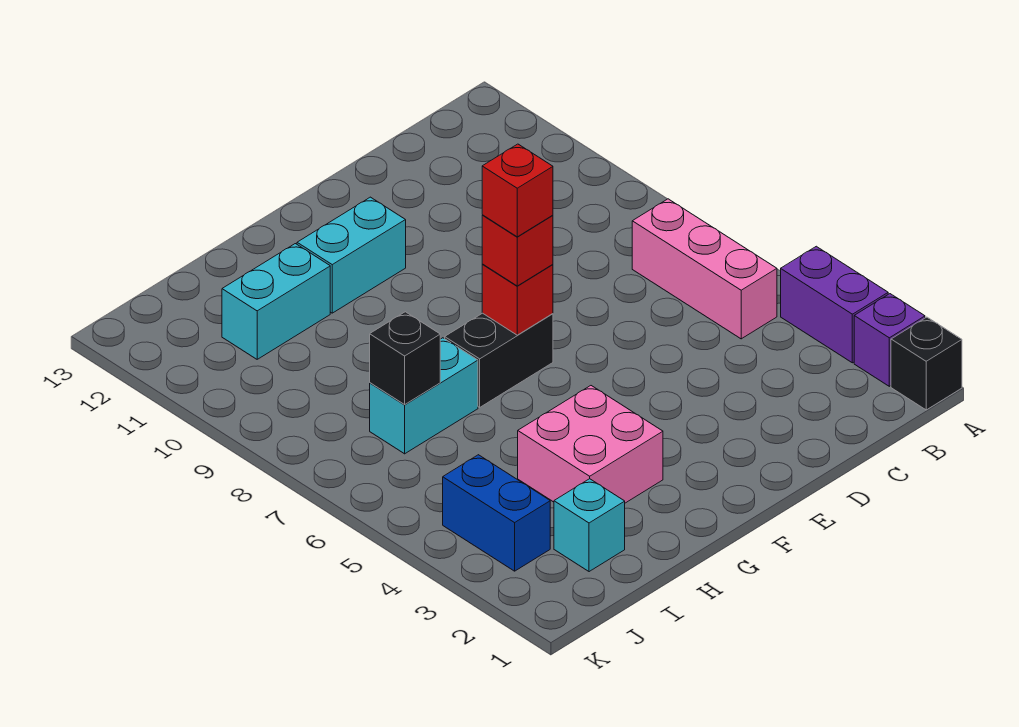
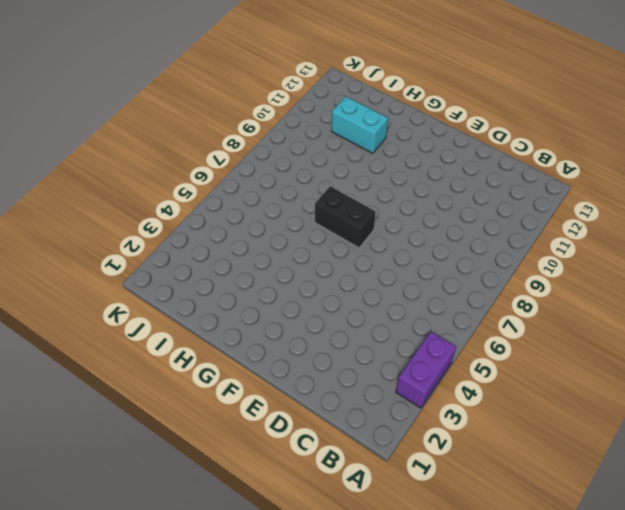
none -> black brick A1 level 1
none -> purple brick A2 level 1
none -> pink brick B5:B7 level 1

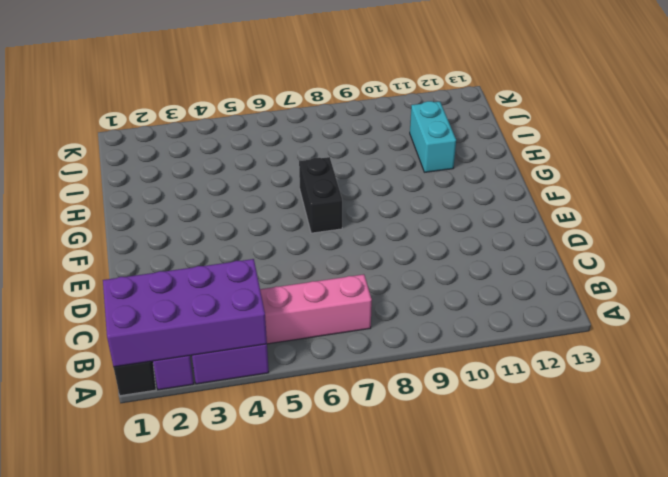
purple brick A1:B4 level 2 -> none
none -> cyan brick F11:G11 level 1
none -> pink brick G3:H4 level 1
none -> cyan brick H7:I7 level 1

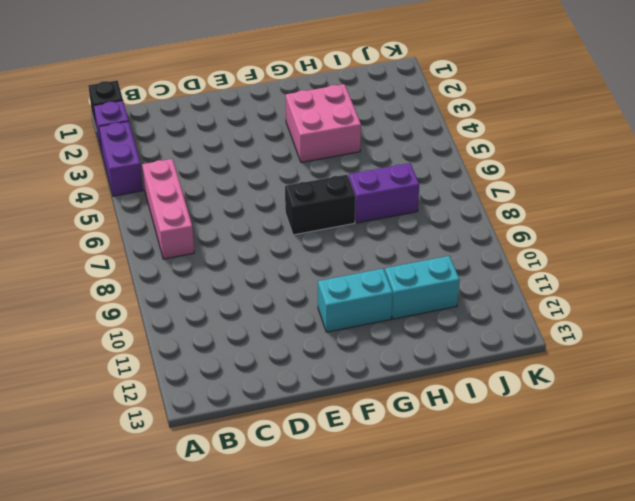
purple brick H7:I7 level 1 -> cyan brick H7:I7 level 1
none -> cyan brick I2 level 1
none -> blue brick J3:J4 level 1
none -> red brick F7 level 2

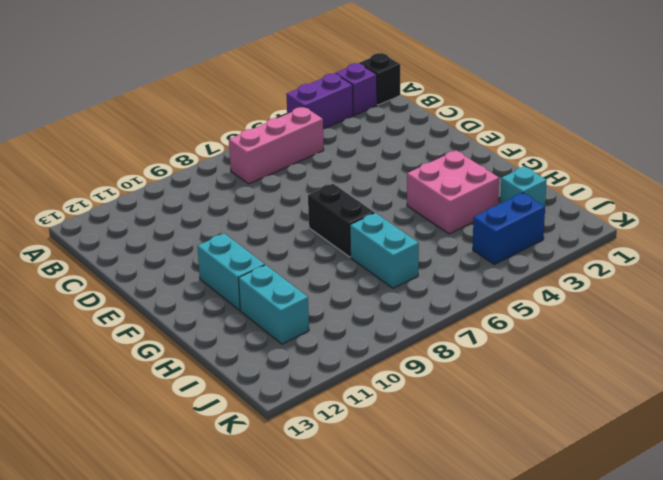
none -> red brick F7 level 2
none -> black brick I7 level 2
none -> red brick F7 level 3

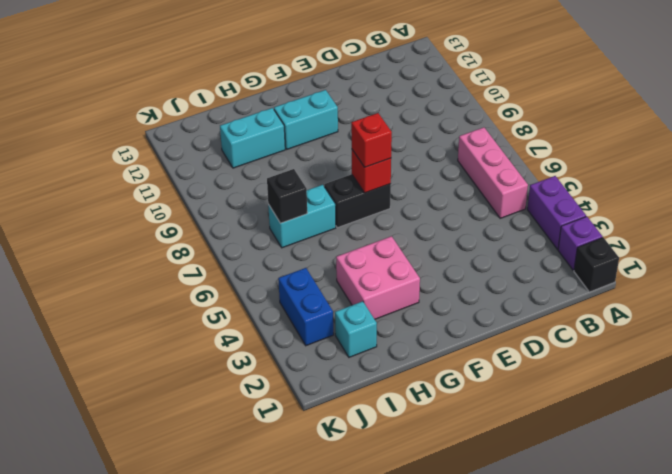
none -> red brick F7 level 4

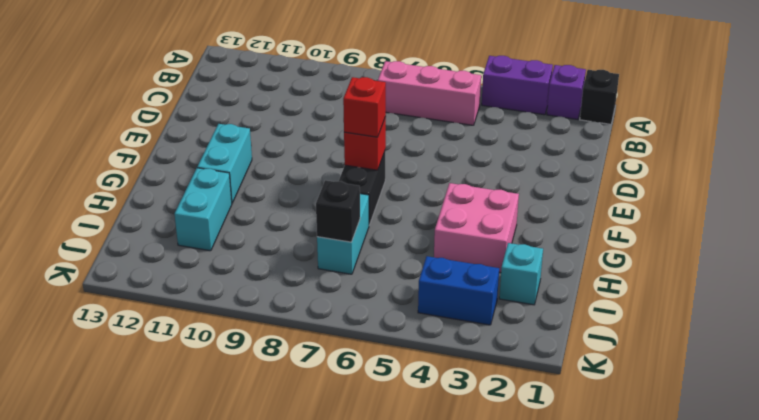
none -> red brick F7 level 4

